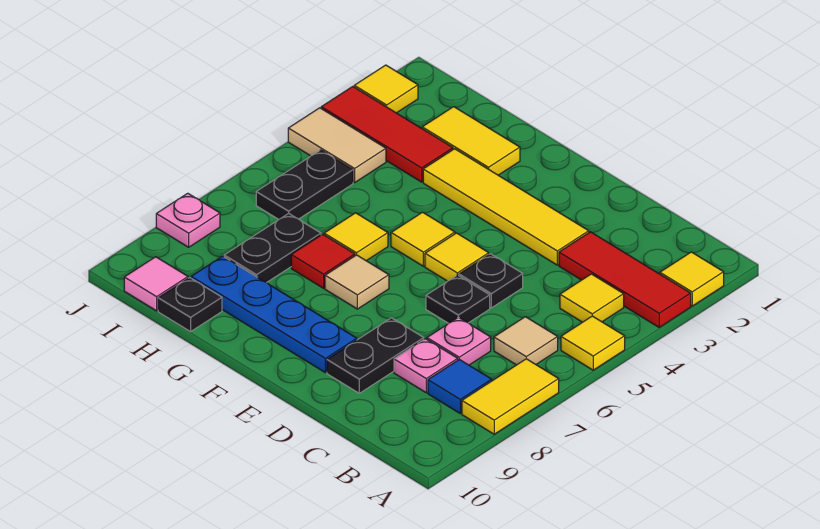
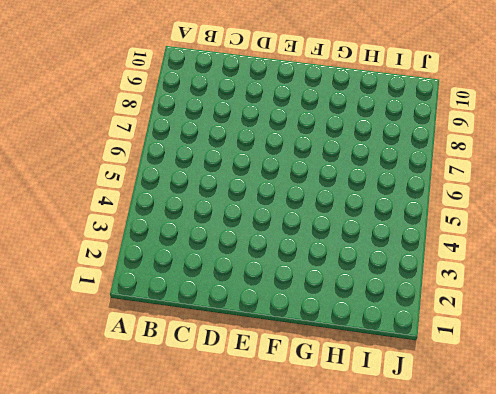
none -> yellow tile A2 level 1
none -> red tile A3:C3 level 1
none -> yellow tile A5 level 1

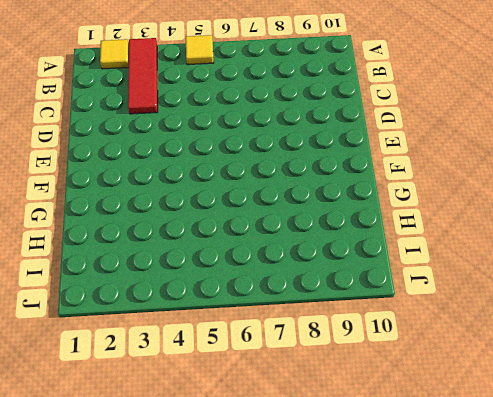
none -> yellow tile A7:A8 level 1
none -> yellow tile B4 level 1
none -> tan tile B6 level 1

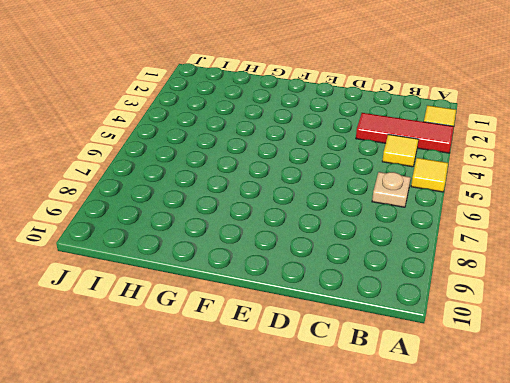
tan plate B6 level 1 -> tan tile B6 level 1
none -> yellow tile A7:A8 level 1
none -> blue tile B8 level 1
none -> pink plate C7 level 1

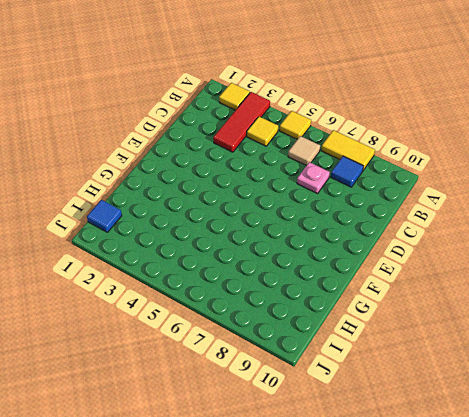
blue tile I1 level 1 -> none
none -> pink plate C8 level 1
none -> yellow tile D3:G3 level 1
none -> black plate D5 level 1

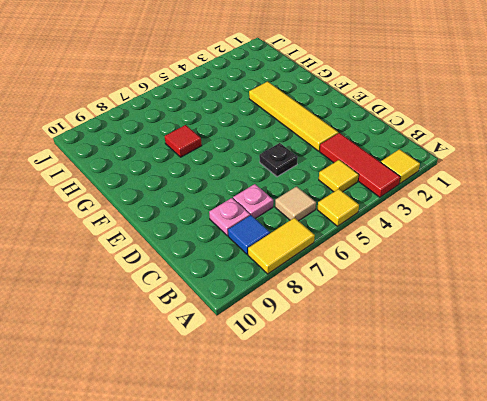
none -> black plate D6 level 1
none -> black plate D8:D9 level 1
none -> yellow tile E5 level 1

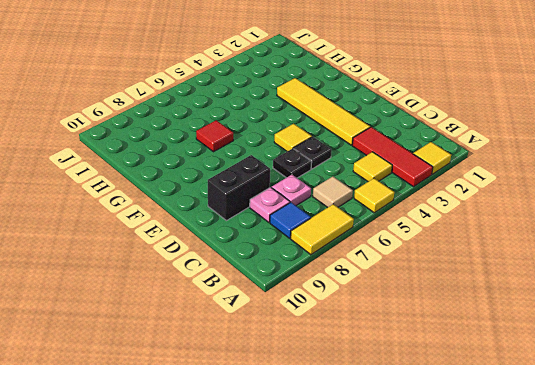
black brick D8:D9 level 1 -> black plate D8:D9 level 1
none -> blue plate E9:H9 level 1
none -> yellow tile F5 level 1
none -> tan tile F7 level 1

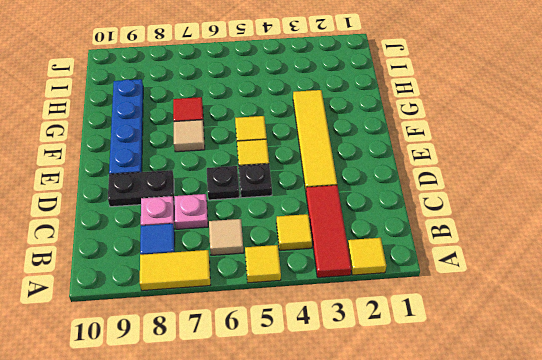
none -> yellow tile G2:H2 level 1
none -> yellow tile G6 level 1
none -> red tile H3:J3 level 1

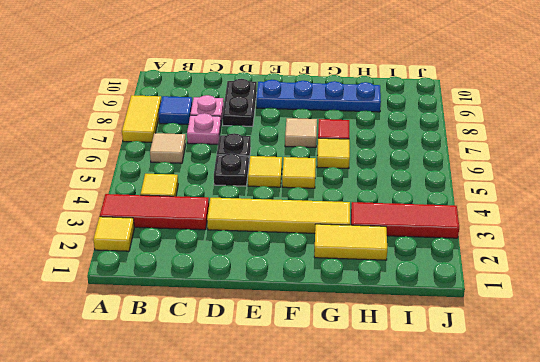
none -> yellow tile A5 level 1
none -> black plate H7:H8 level 1
none -> black plate H10 level 1

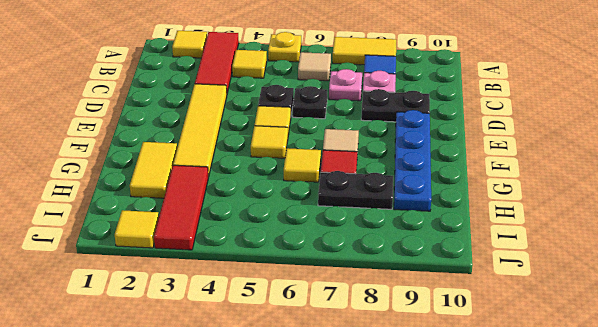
yellow plate A5 level 1 -> yellow tile A5 level 1
none -> black plate H10 level 1
none -> tan tile I4:J4 level 1
none -> black plate I5:I6 level 1

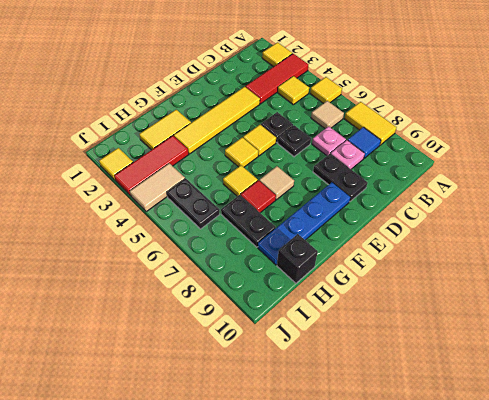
black brick H10 level 1 -> black plate H10 level 1
none -> pink tile I10 level 1
none -> pink plate J8 level 1

